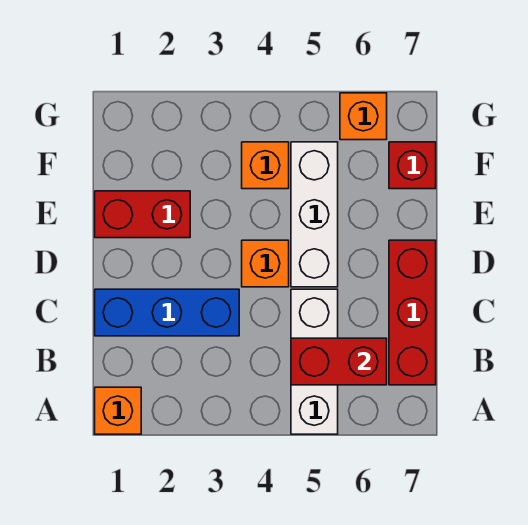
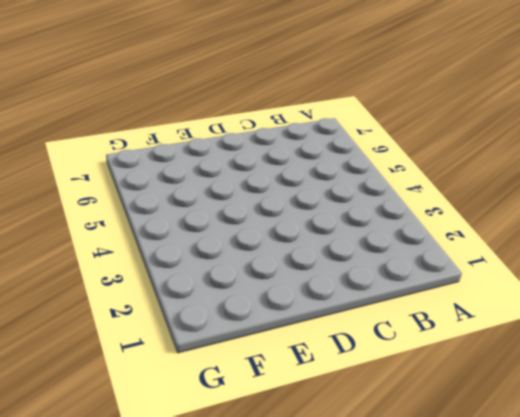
none -> orange brick A1 level 1
none -> white brick A5:C5 level 1

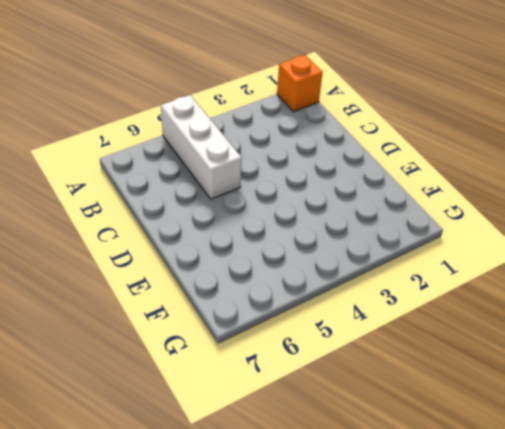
none -> red brick B7:D7 level 1
none -> blue brick C1:C3 level 1

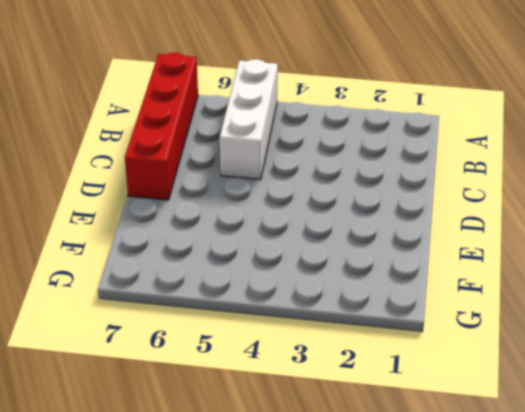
red brick A7:D7 level 1 -> red brick B7:D7 level 1
none -> orange brick A1 level 1
none -> blue brick C1:C3 level 1

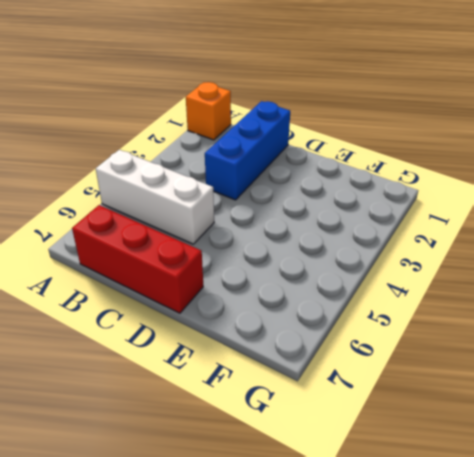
none -> orange brick D4 level 1
none -> white brick D5:F5 level 1

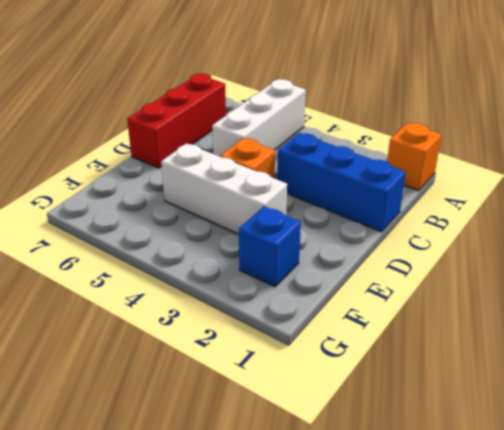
white brick E3:E5 level 1 -> white brick D5:F5 level 1
blue brick F2 level 1 -> none
none -> red brick E1:E2 level 1
none -> orange brick F4 level 1

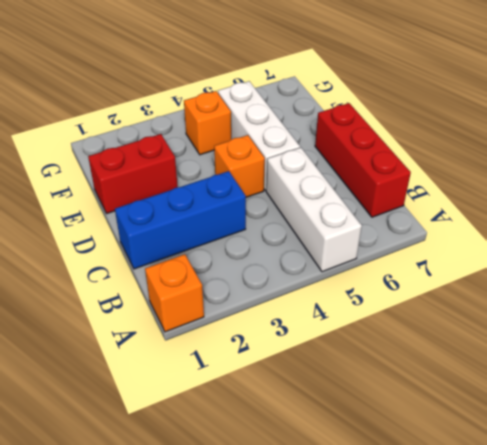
none -> red brick F7 level 1
none -> orange brick G6 level 1

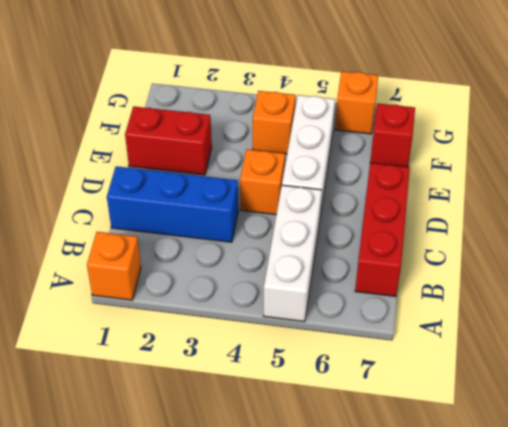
none -> red brick B5:B6 level 2

